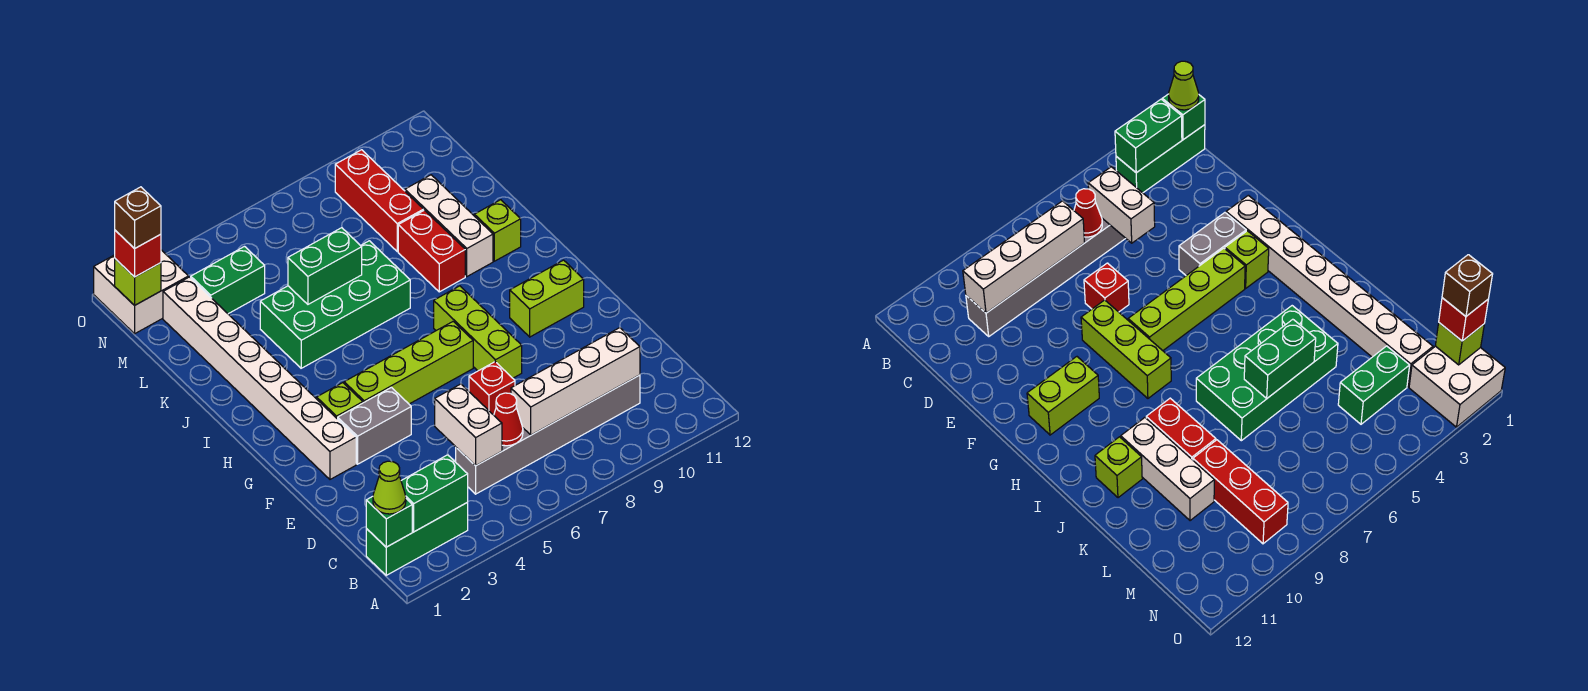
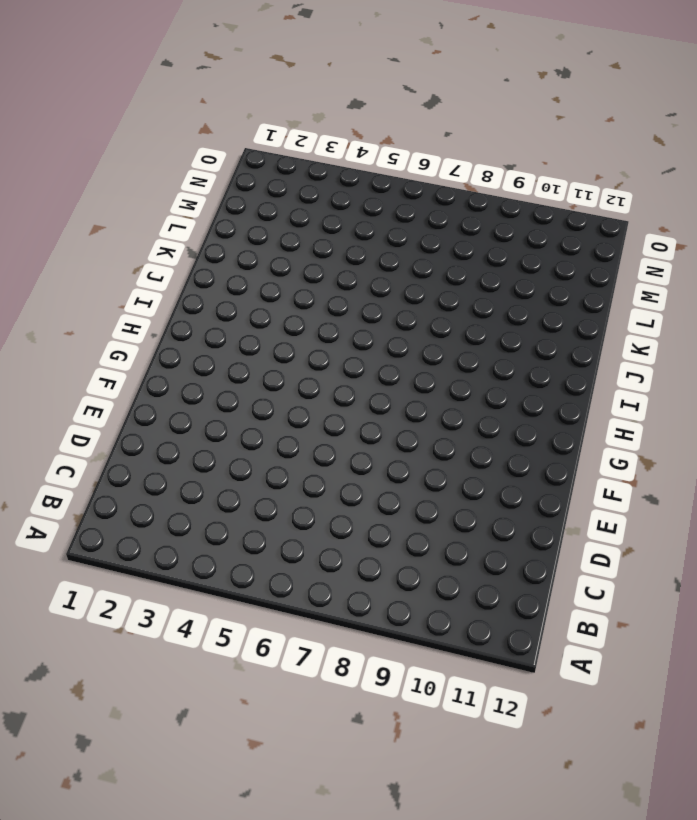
none -> green brick B1:B3 level 1
none -> grey brick C5:C10 level 1
none -> red brick E7 level 1

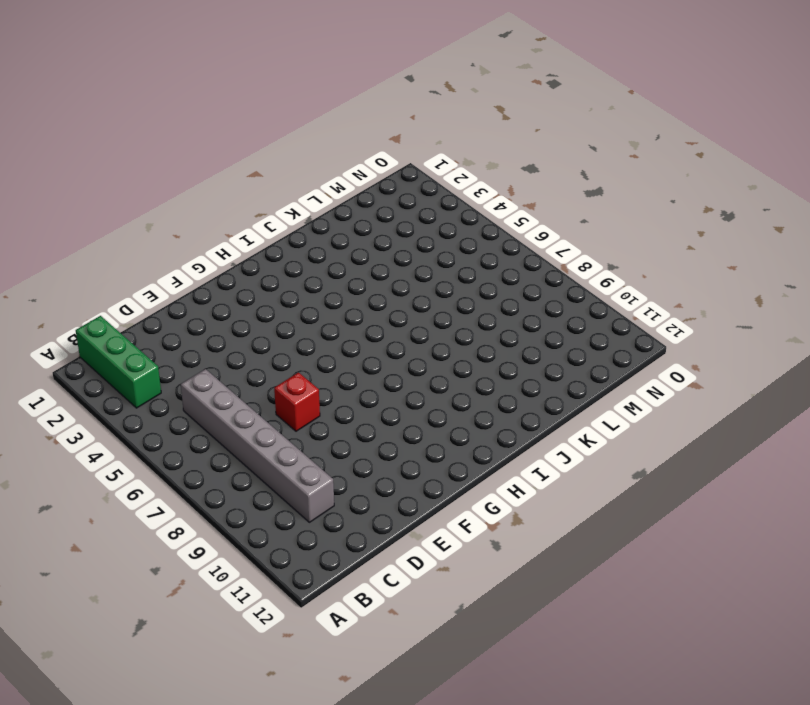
none -> white brick F2:M2 level 1
none -> grey brick F3:F4 level 1
none -> lime brick F8:H8 level 1

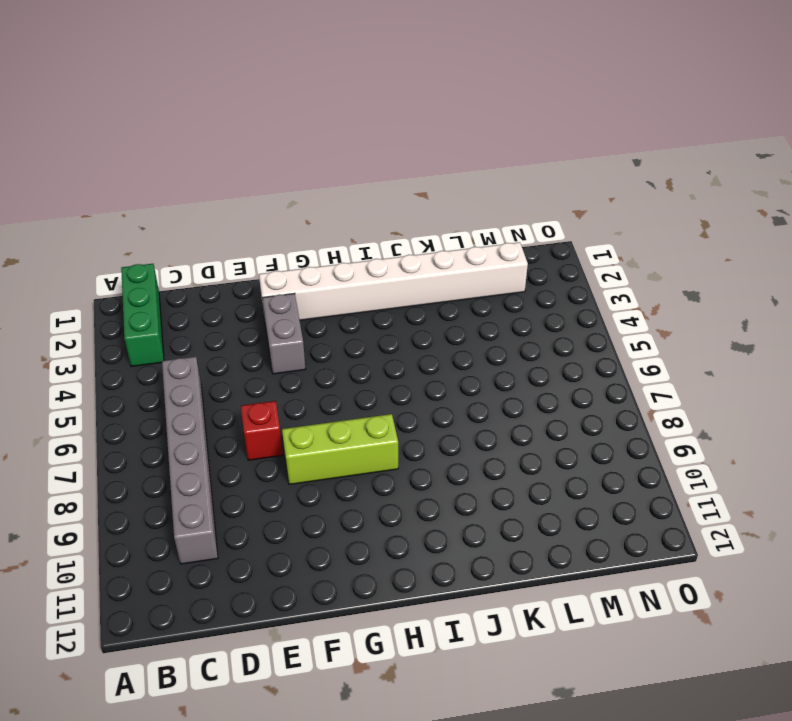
none -> lime brick G3 level 1
none -> lime brick G4:G7 level 1
none -> lime brick G10:G11 level 1

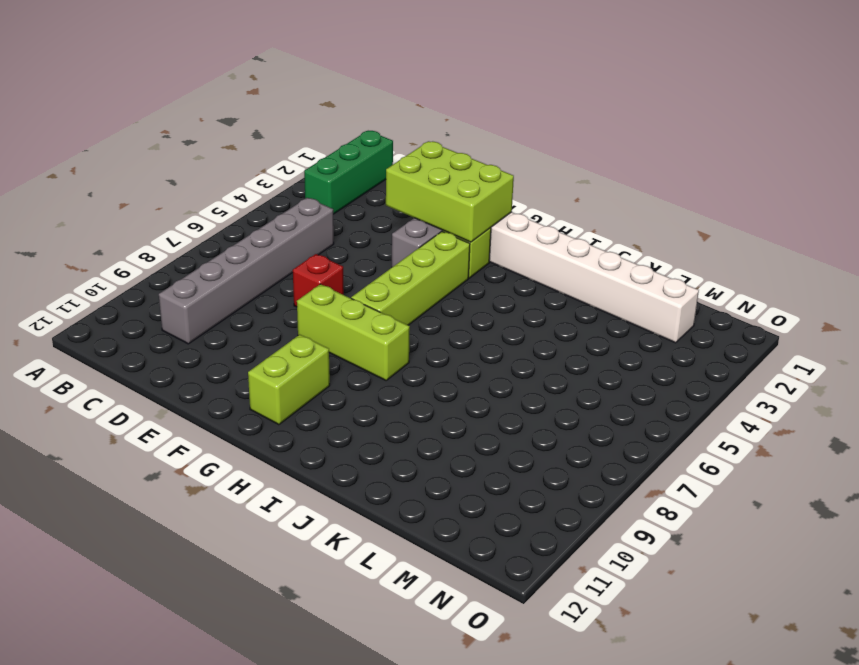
lime brick E2:G3 level 2 -> none
none -> green brick J4:K7 level 1
none -> red brick J9:K9 level 1
none -> white brick J10:L10 level 1

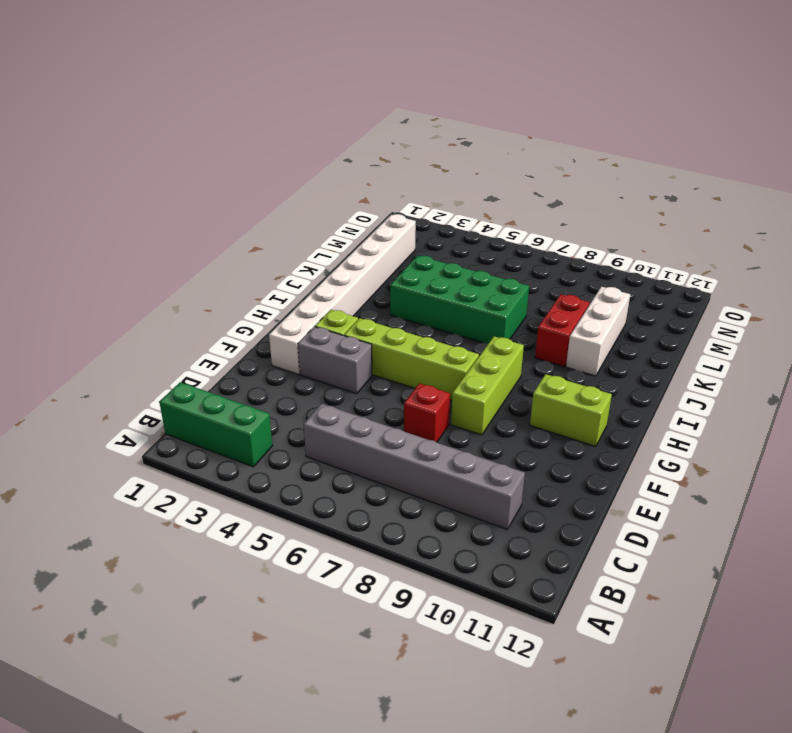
none -> lime brick J11 level 1
none -> red brick L9:N9 level 1
none -> green brick M3:M4 level 1

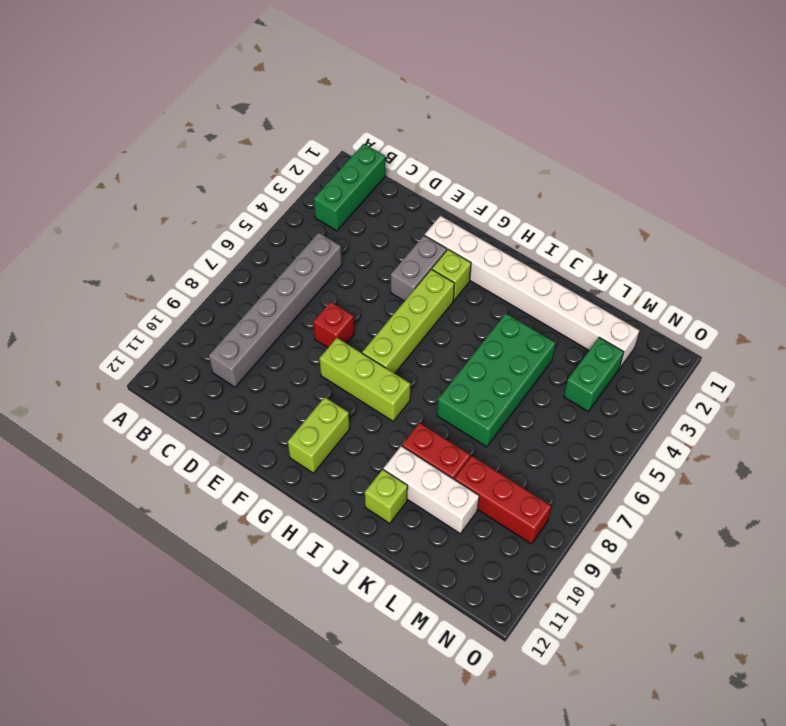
none -> white brick N1:O2 level 1
none -> green brick B1 level 2
none -> green brick B2:B3 level 2

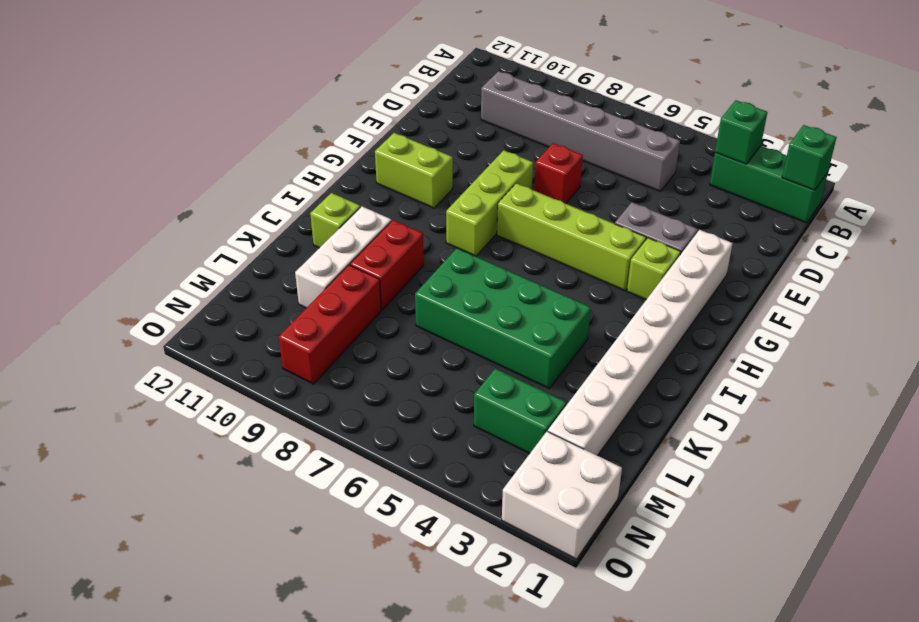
green brick B3 level 2 -> green brick B2:B3 level 2
none -> white brick C5:D5 level 2
none -> red cone C6 level 2
none -> white brick C7:C10 level 2

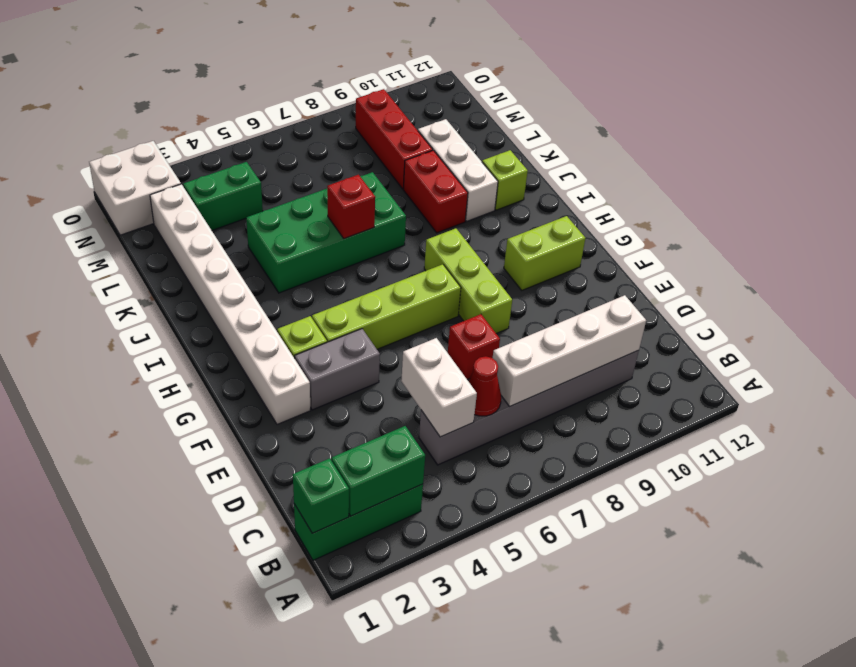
red brick J6 level 2 -> red brick N1 level 3
none -> green brick K5:K6 level 2
none -> lime brick N1 level 2
none -> lime cone B1 level 3

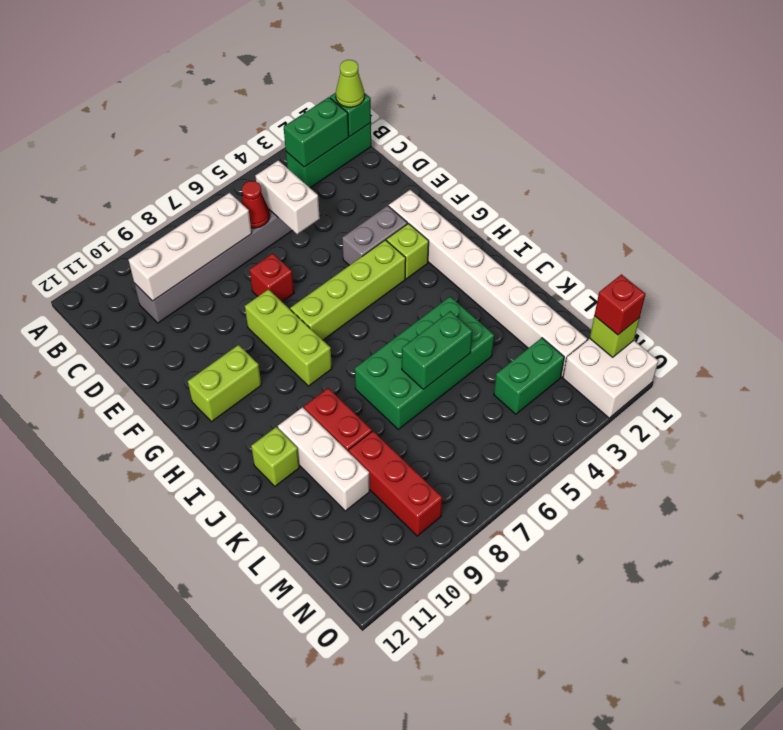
none -> brown brick N1 level 4

